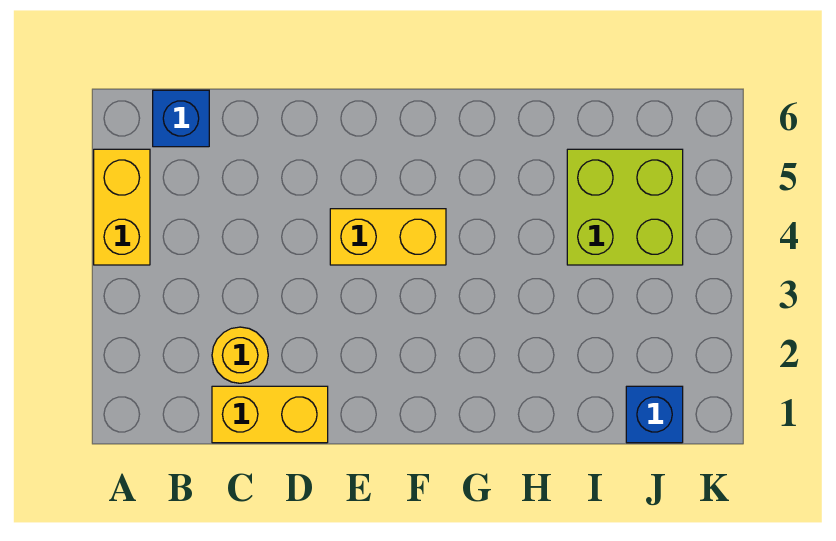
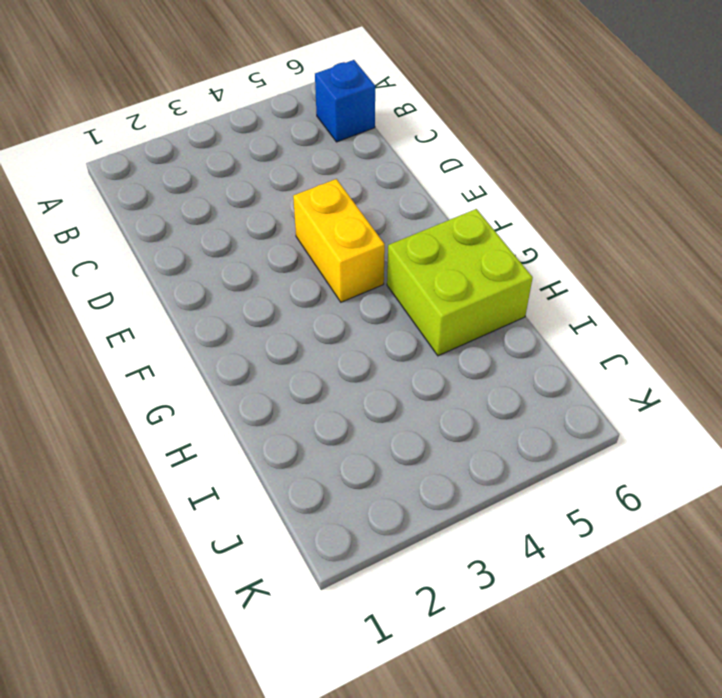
lime brick G5:H6 level 1 -> lime brick I4:J5 level 1
none -> yellow brick A4:A5 level 1
none -> yellow brick C1:D1 level 1

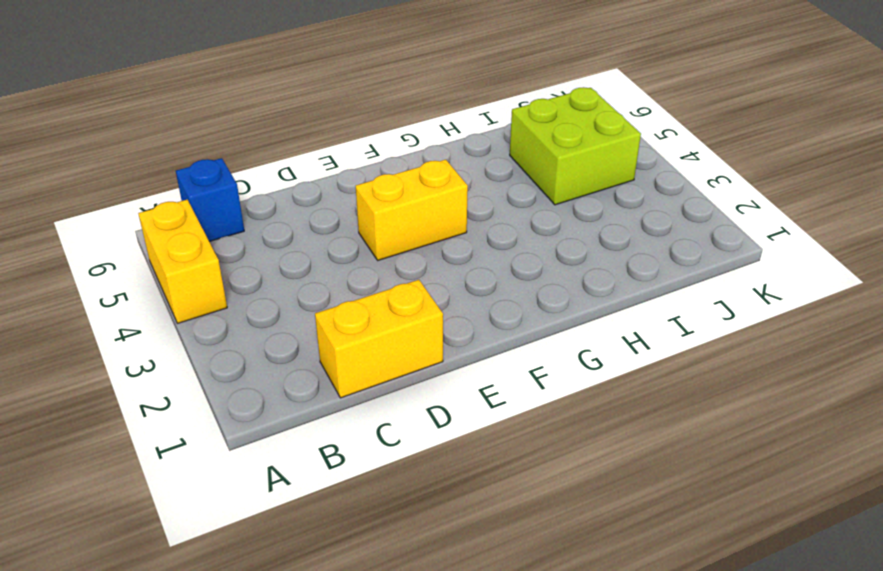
none -> yellow round brick C2 level 1
none -> blue brick J1 level 1

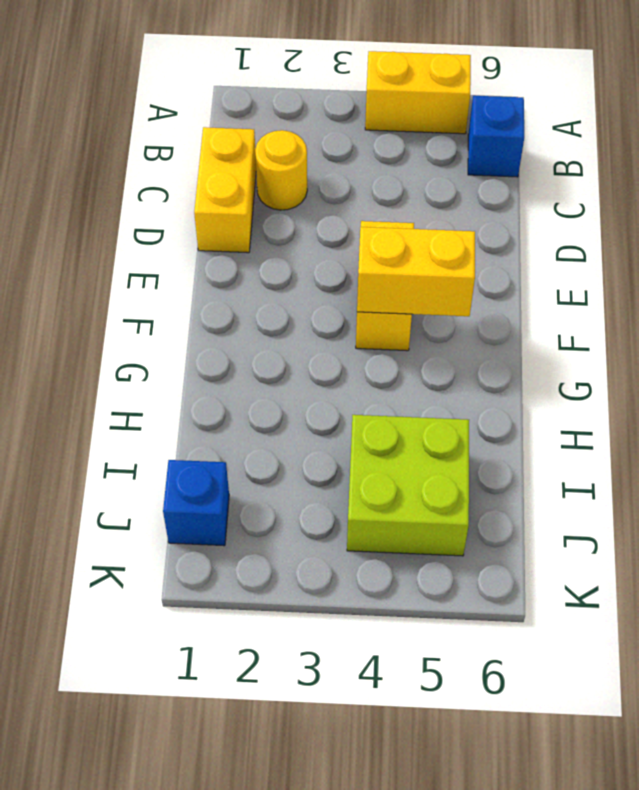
yellow brick F4:F5 level 2 -> none

